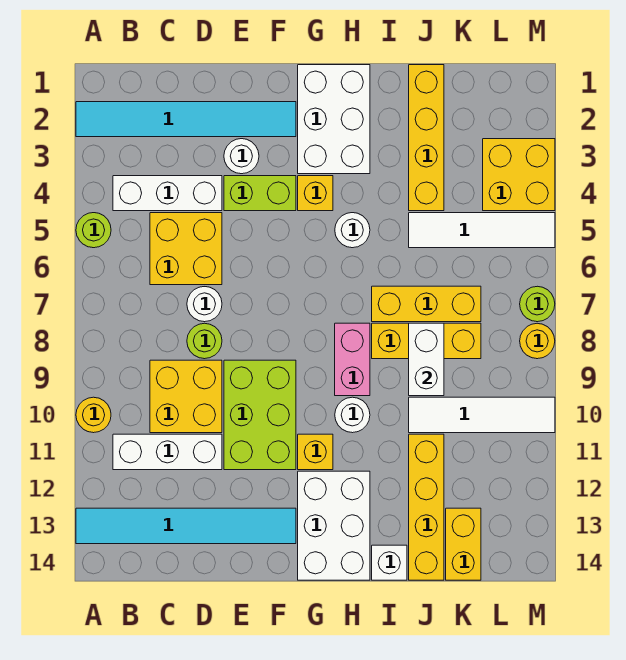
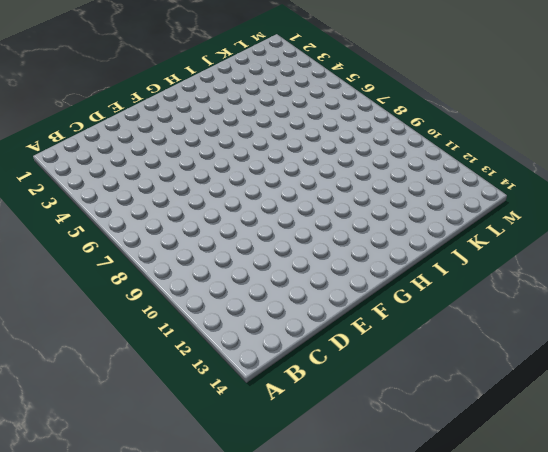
none -> cyan tile A2:F2 level 1
none -> lime round brick A5 level 1
none -> yellow round brick A10 level 1
none -> cyan tile A13:F13 level 1

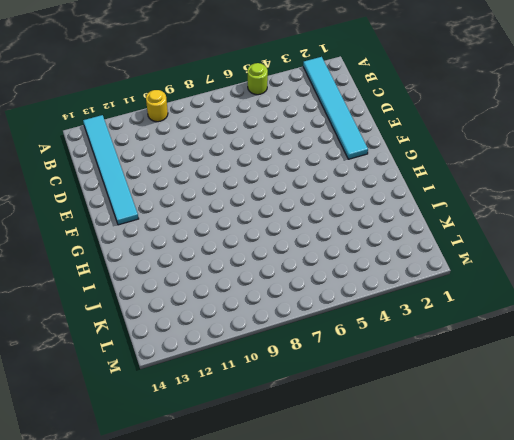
none -> white brick B4:D4 level 1
none -> white brick B11:D11 level 1
none -> yellow brick C5:D6 level 1
none -> yellow brick C9:D10 level 1

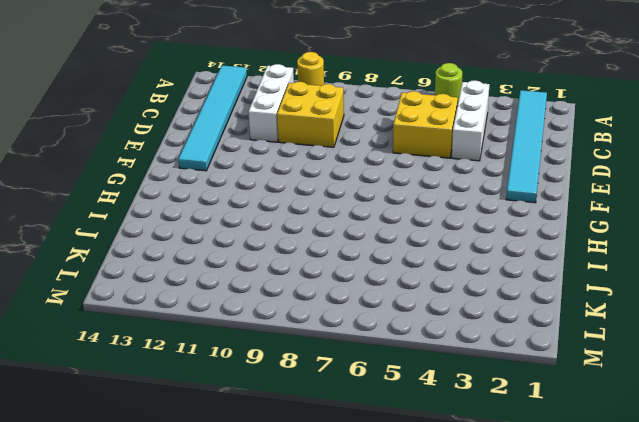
none -> white round brick D7 level 1
none -> lime round brick D8 level 1
none -> white round brick E3 level 1
none -> lime brick E4:F4 level 1

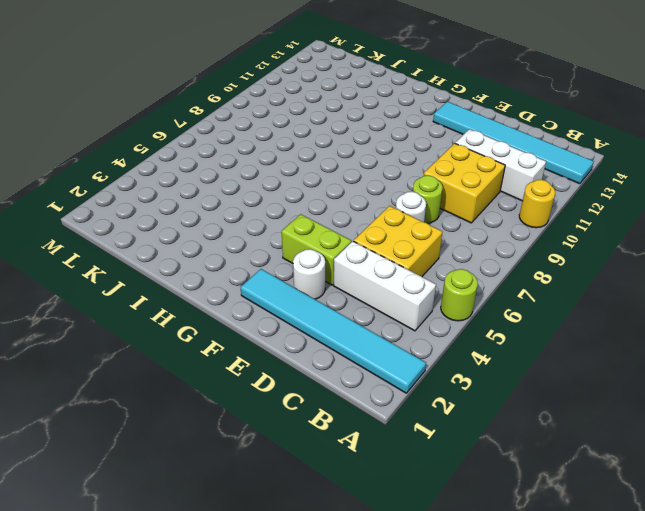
none -> lime brick E9:F11 level 1
none -> white brick G1:H3 level 1
none -> yellow brick G4 level 1
none -> yellow brick G11 level 1

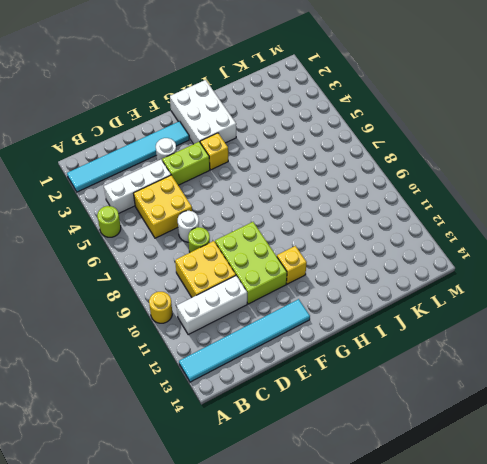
none -> white brick G12:H14 level 1
none -> white round brick H5 level 1
none -> pink brick H8:H9 level 1
none -> white round brick H10 level 1

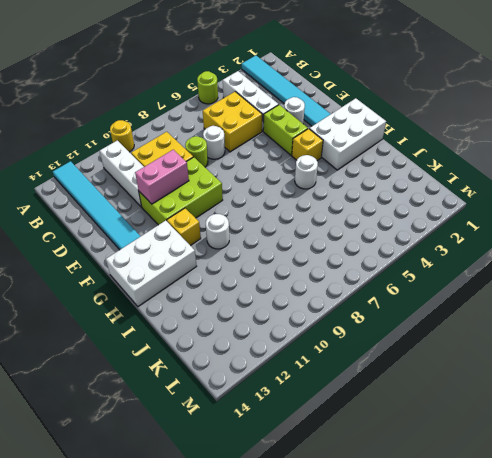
pink brick E10:E11 level 2 -> pink brick H8:H9 level 1
none -> yellow brick I7:K7 level 1
none -> yellow brick I8:K8 level 1
none -> white brick I14 level 1
none -> yellow brick J1:J4 level 1

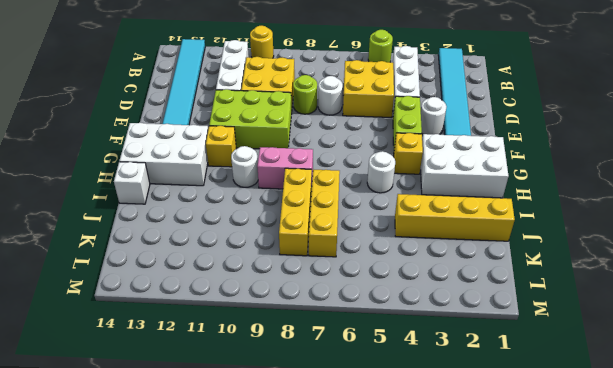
none -> white tile J5:M5 level 1
none -> white tile J10:M10 level 1
none -> yellow brick J11:J14 level 1
none -> yellow brick K13:K14 level 1

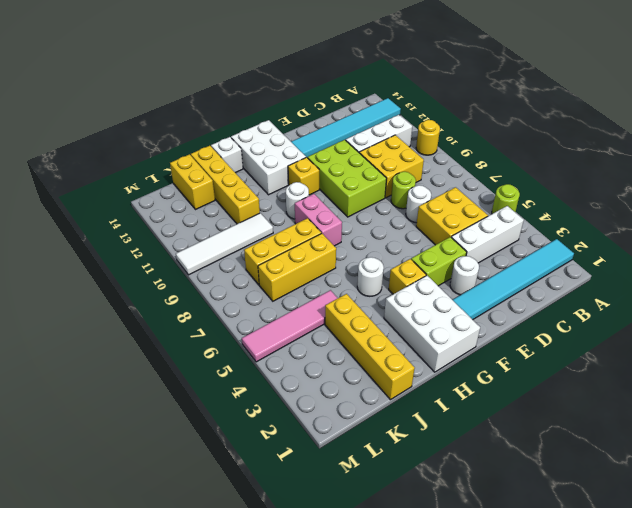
pink tile J5:M5 level 1 -> white tile J5:M5 level 1
none -> yellow brick L3:M4 level 1
none -> lime round brick M7 level 1
none -> yellow round brick M8 level 1
none -> white brick J8:J9 level 2

